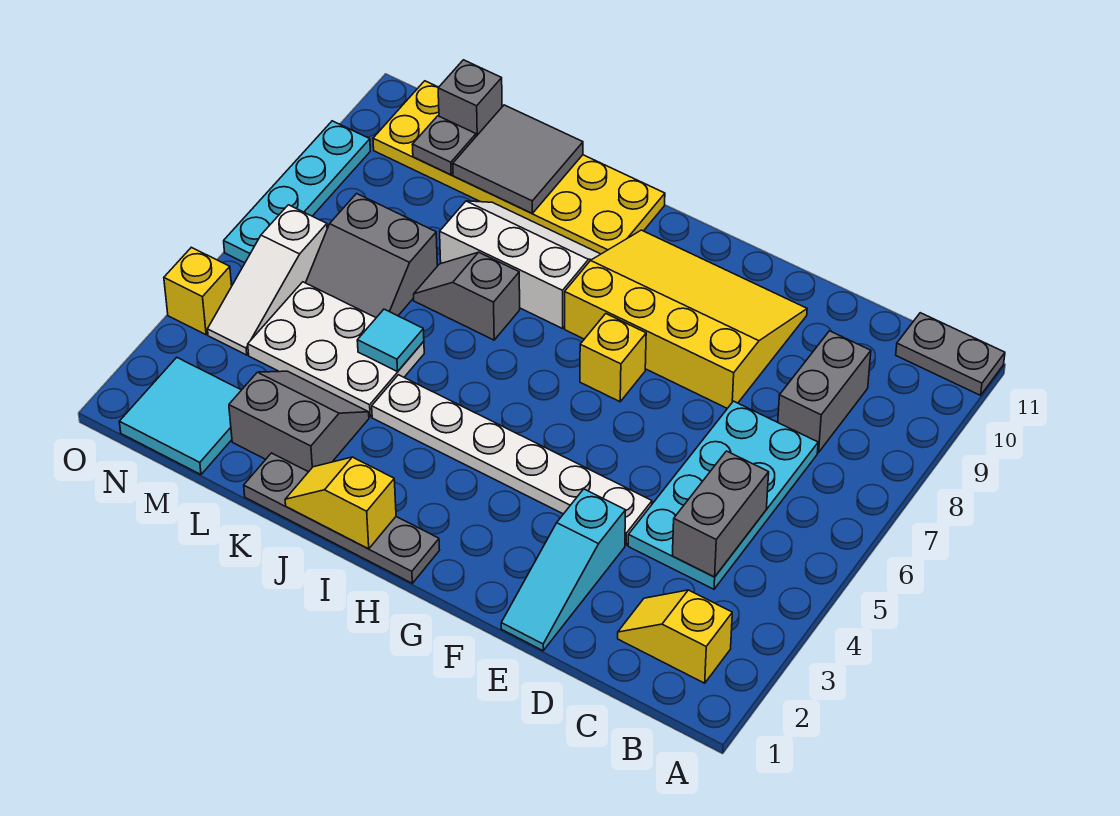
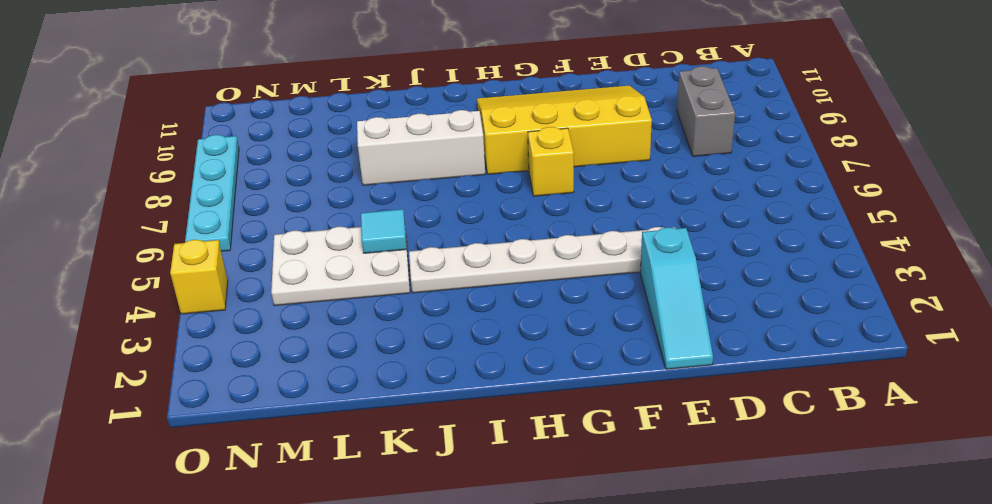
none -> grey plate A11:B11 level 1
none -> yellow slope B2:C2 level 1 top B
none -> cyan plate C4:D7 level 1

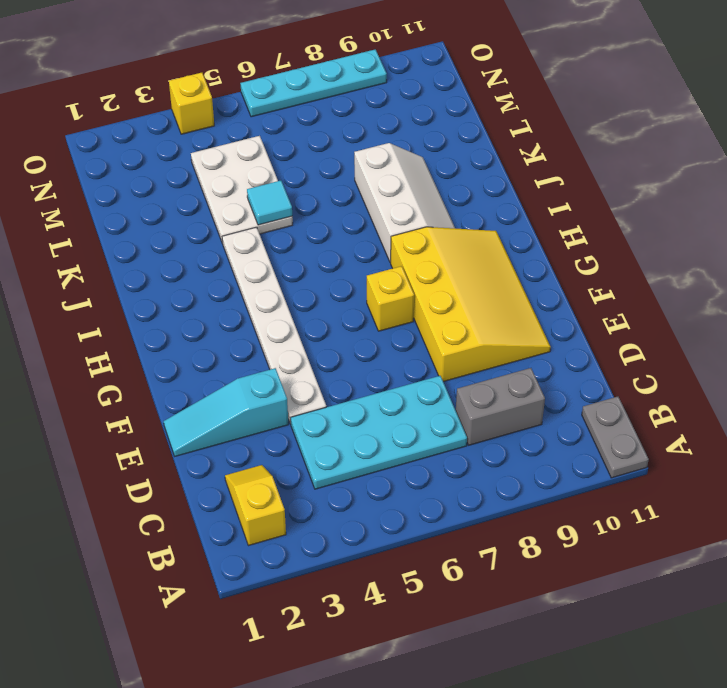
none -> grey plate H1:K1 level 1
none -> yellow plate I10:N11 level 1
none -> grey slope J7:K7 level 1 top J

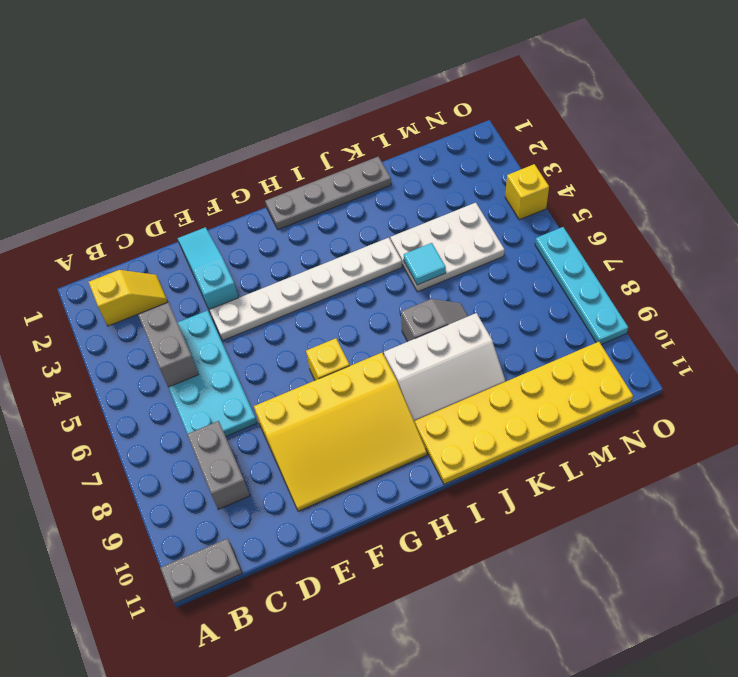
none -> grey slope K2:L3 level 1 top 2
none -> grey slope L6:M7 level 1 top 7
none -> cyan tile M1:N2 level 1

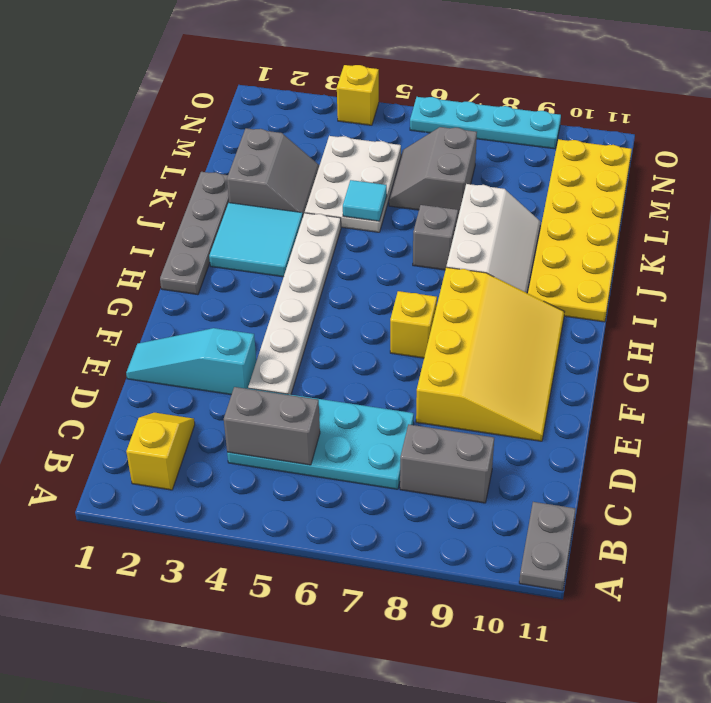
cyan tile I2:J3 level 1 -> cyan tile M1:N2 level 1
none -> white slope N4:N6 level 1 top 6
none -> yellow slope I1:J1 level 2 top I
none -> grey tile K10:L11 level 2

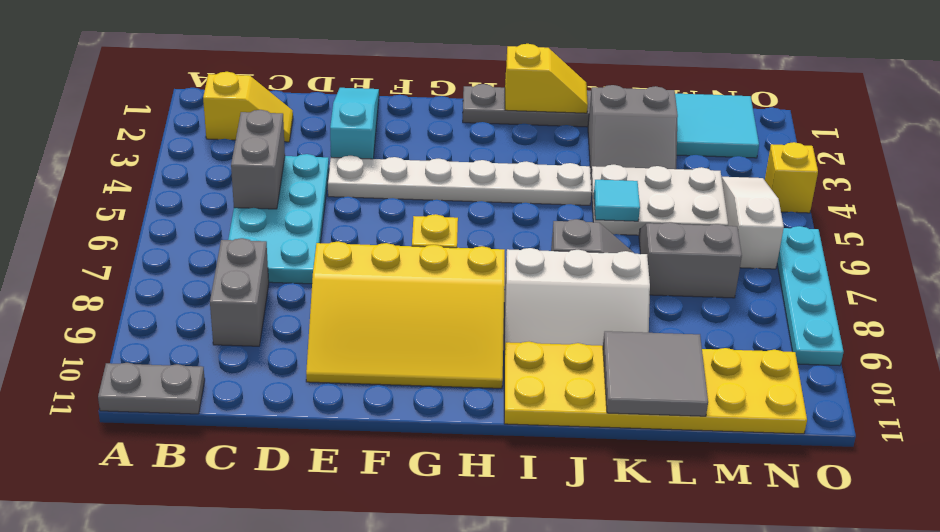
none -> grey plate M10 level 2
none -> grey brick M11 level 2

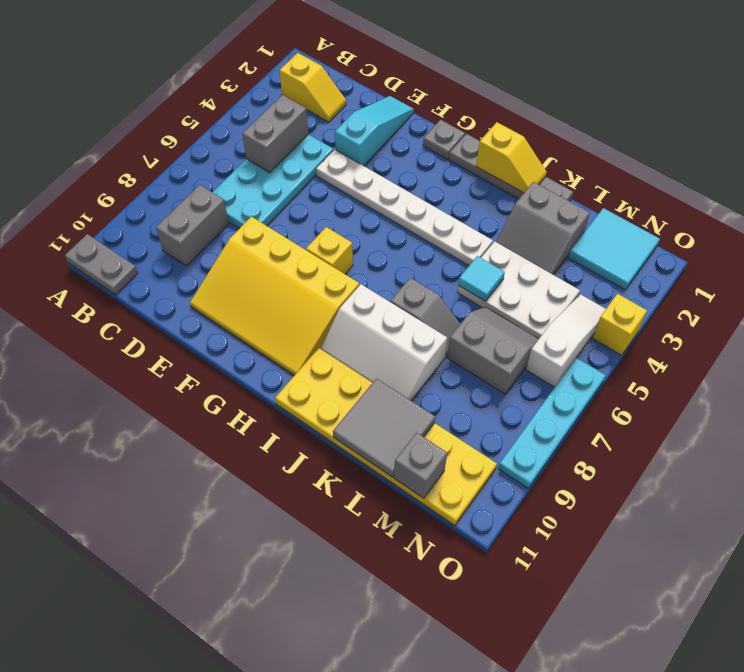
grey plate G1 level 1 -> grey plate M10 level 2

